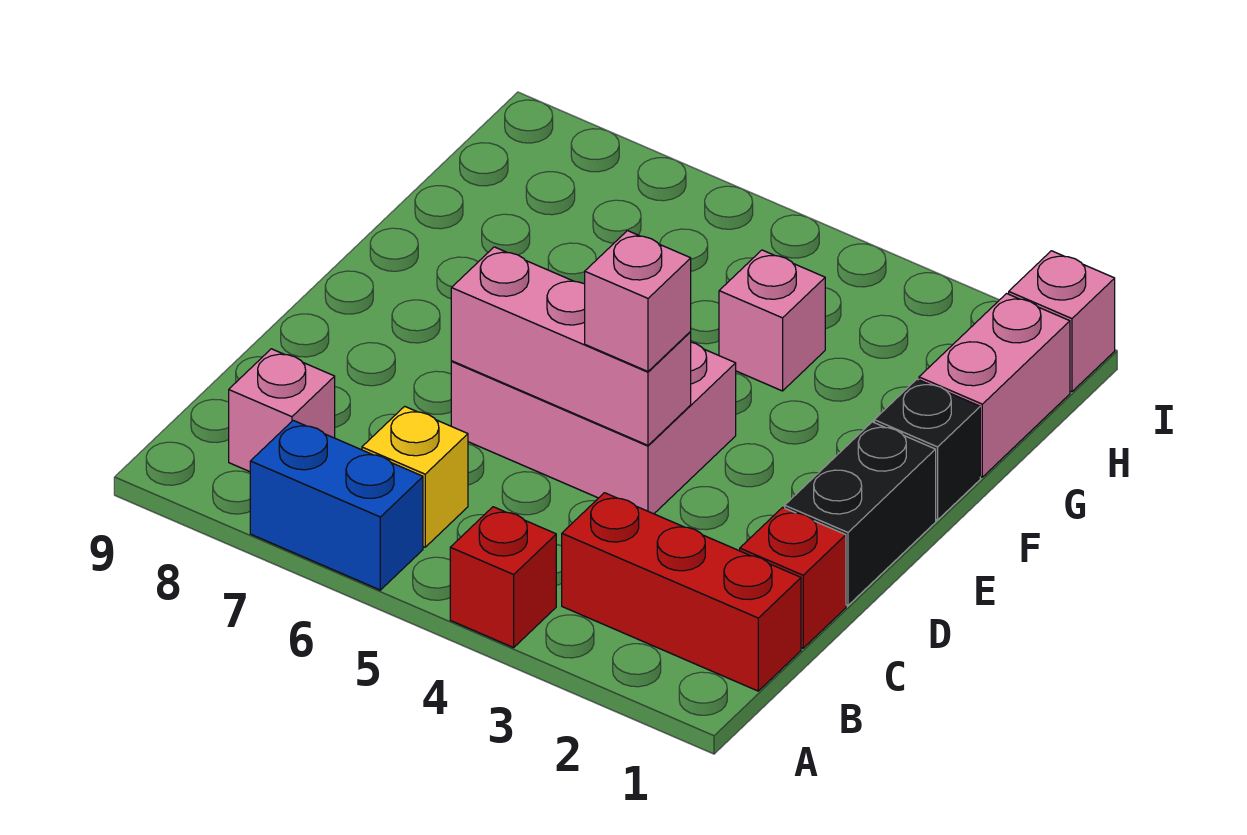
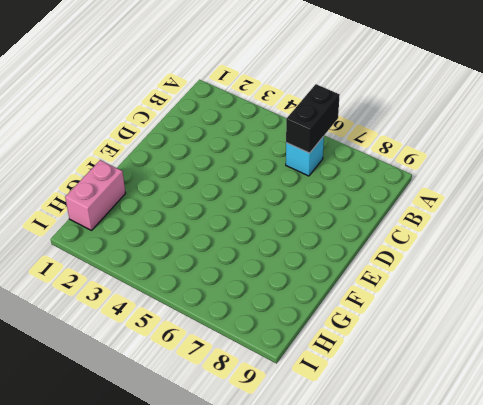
black brick A6:B6 level 2 -> black brick D1:E1 level 1
cyan brick B6 level 1 -> yellow brick B6 level 1
none -> red brick A4 level 1
none -> blue brick A6:A7 level 1
none -> red brick B1:B3 level 1

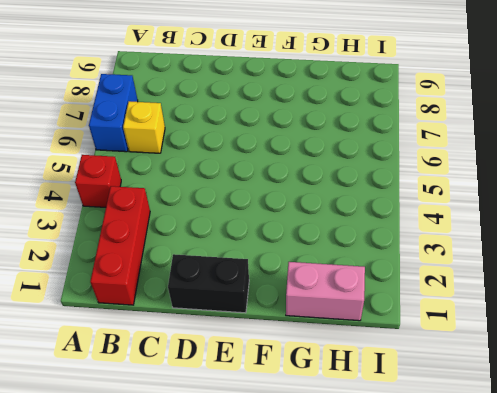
none -> pink brick B8 level 1
none -> red brick C1 level 1
none -> pink brick D4:E6 level 1

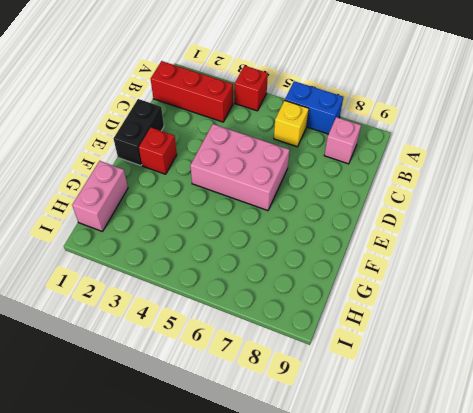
red brick E2 level 1 -> red brick C1 level 1
none -> black brick F1 level 1
none -> pink brick G4 level 1
none -> pink brick I1 level 1

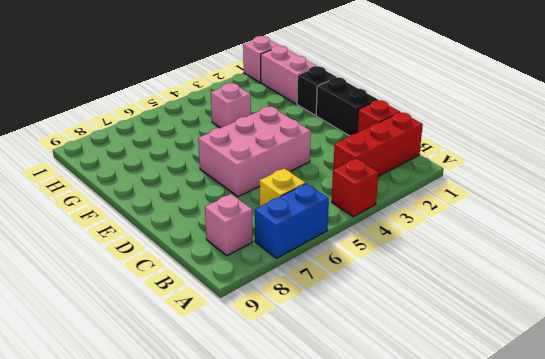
none -> pink brick D4:D6 level 2
none -> pink brick D4 level 3

